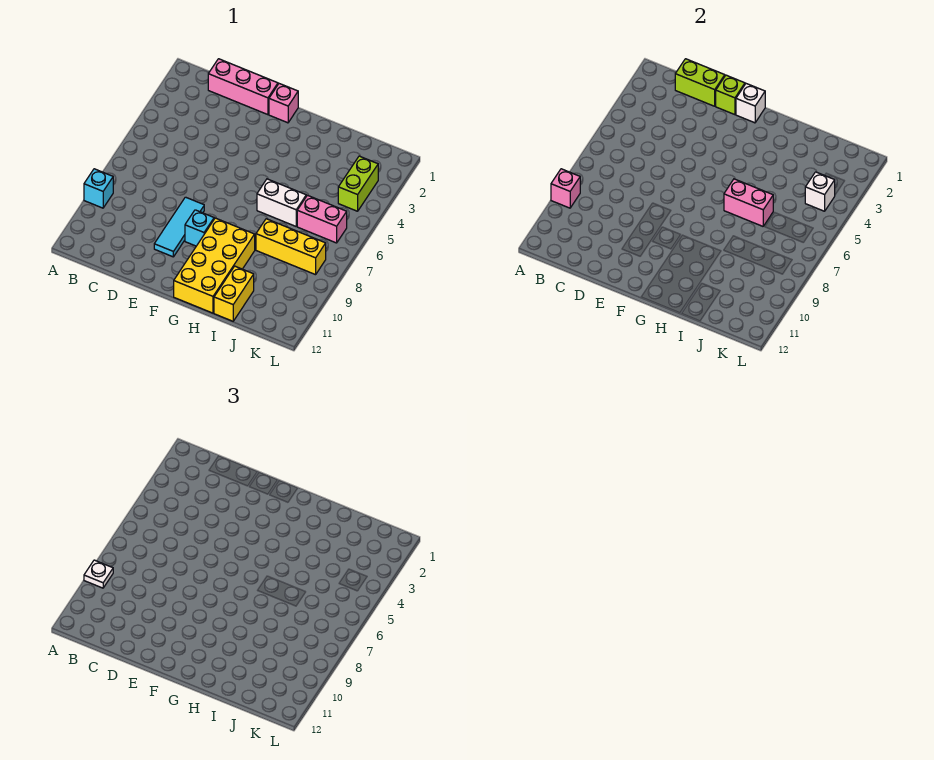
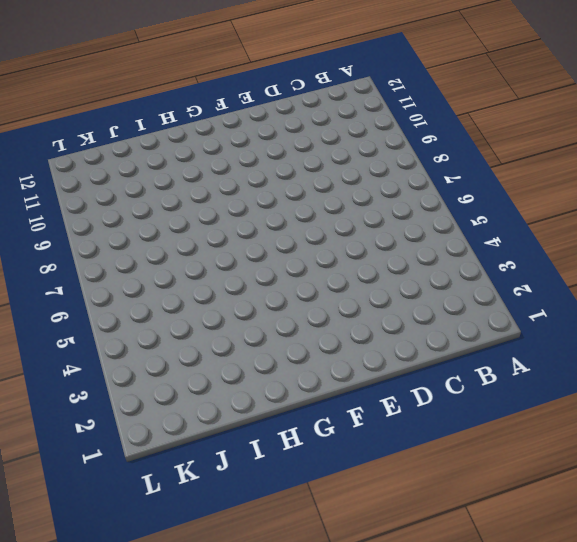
none -> cyan brick A9 level 1
none -> pink brick C1:E1 level 1
none -> cyan tile E8:E10 level 1

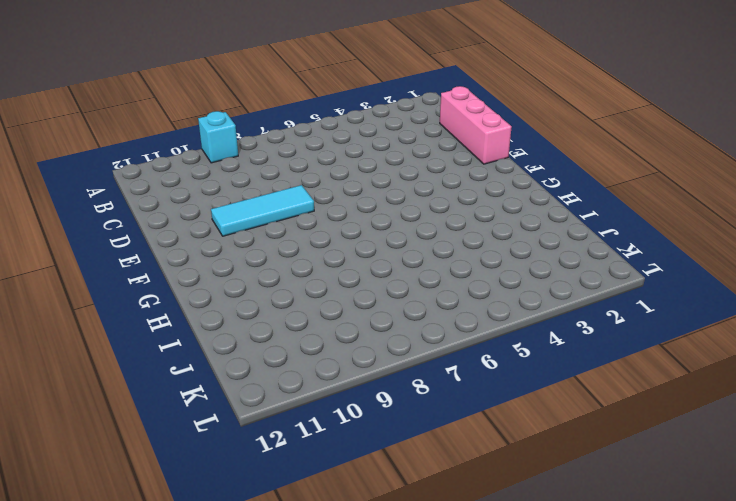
none -> pink brick F1 level 1
none -> cyan brick F9 level 1
none -> yellow brick G9:H12 level 1

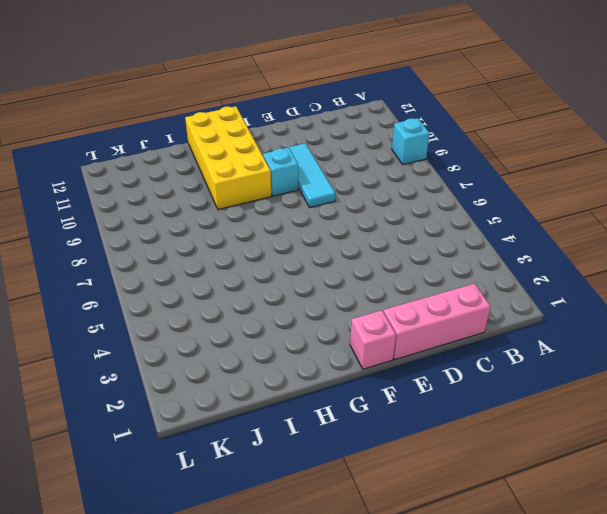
none -> white brick H6:I6 level 1
none -> yellow brick I8:K8 level 1
none -> yellow brick I11:I12 level 1

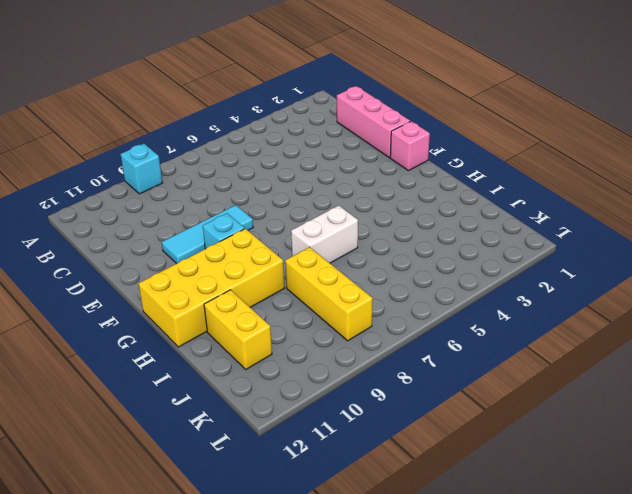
white brick H6:H7 level 1 -> white brick H6:I6 level 1
yellow brick I11:J11 level 1 -> yellow brick I11:I12 level 1
none -> pink brick J6:K6 level 1
none -> lime brick K3:K4 level 1
none -> pink brick A9 level 2

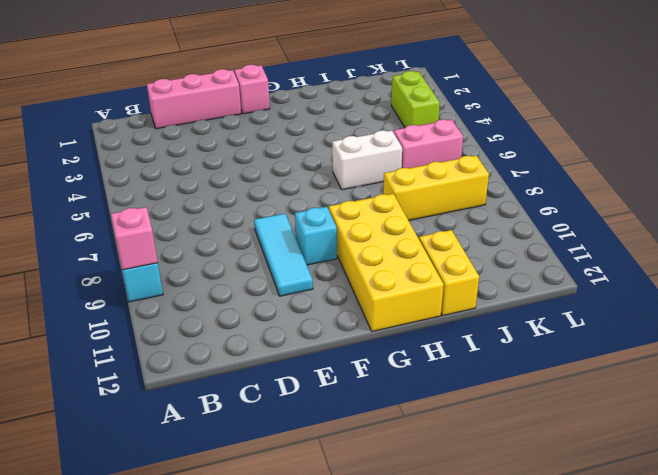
none -> lime brick C1:D1 level 2
none -> lime brick E1 level 2
none -> white brick F1 level 2

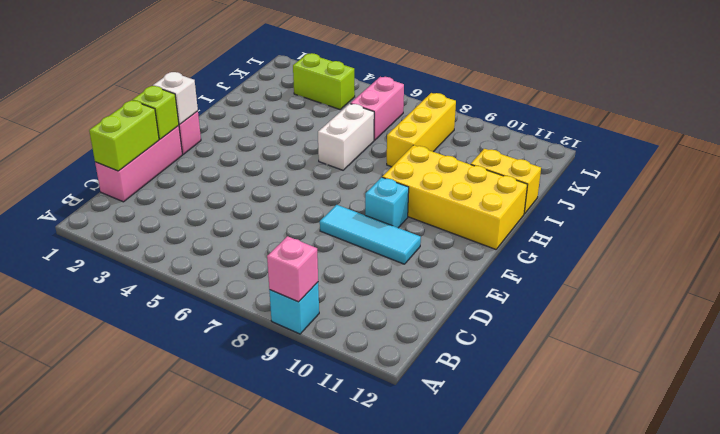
none -> pink brick H6:I6 level 2
none -> white brick K4 level 2
none -> white plate A9 level 3

